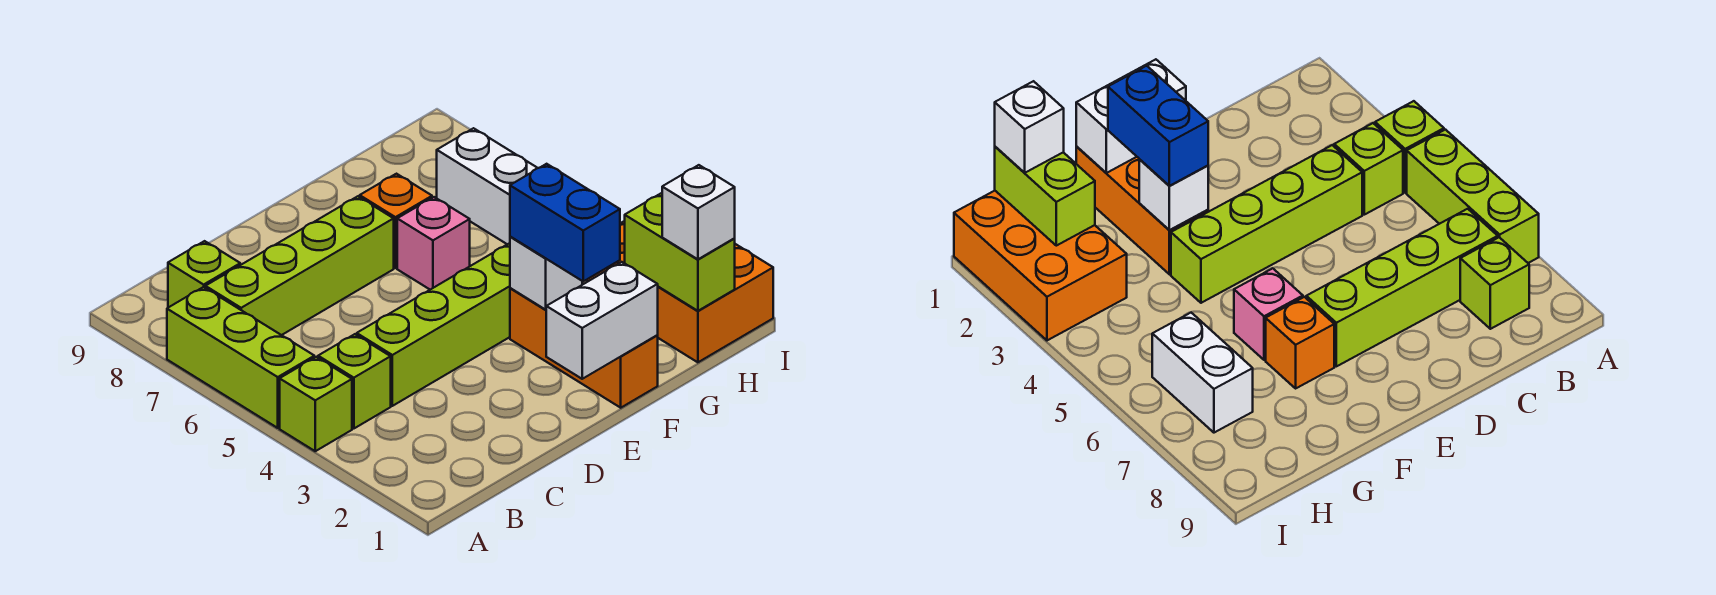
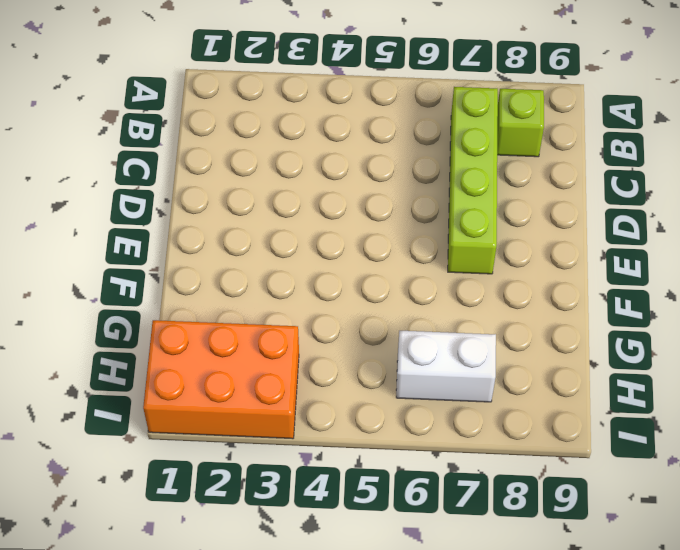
none -> lime brick A4 level 1
none -> lime brick A5:A7 level 1
none -> lime brick B4 level 1

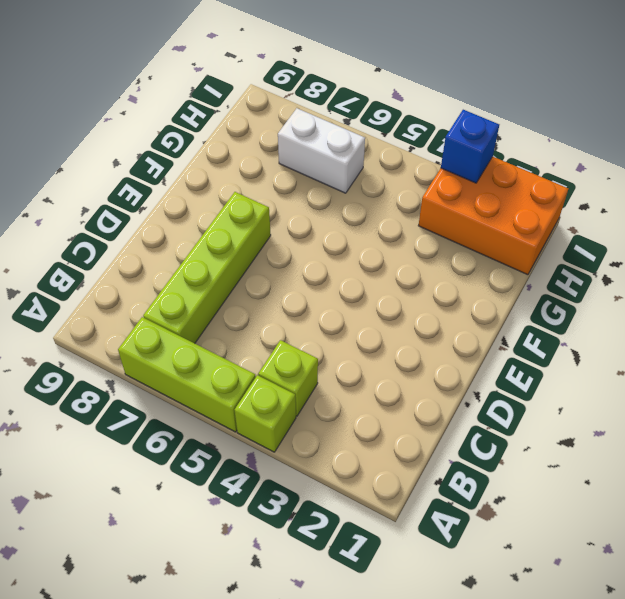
blue brick I3 level 2 -> none
none -> lime brick B8 level 1
none -> lime brick C4:F4 level 1
none -> orange brick F1:F3 level 1

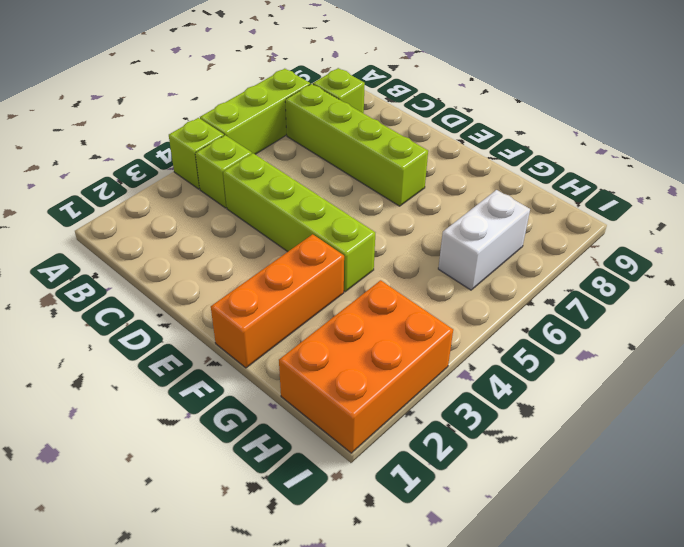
none -> pink brick F6 level 1
none -> orange brick F7 level 1
none -> white brick E1:F1 level 2

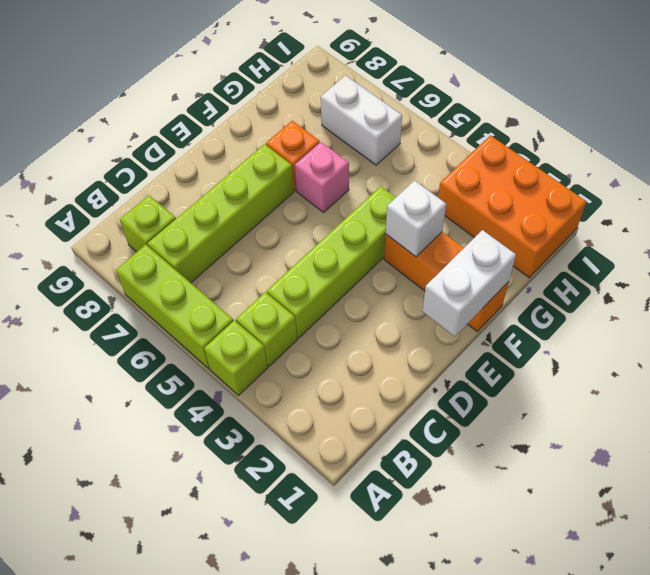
none -> lime brick H1:H2 level 2
none -> blue brick F2:F3 level 3
none -> white brick H1 level 3

